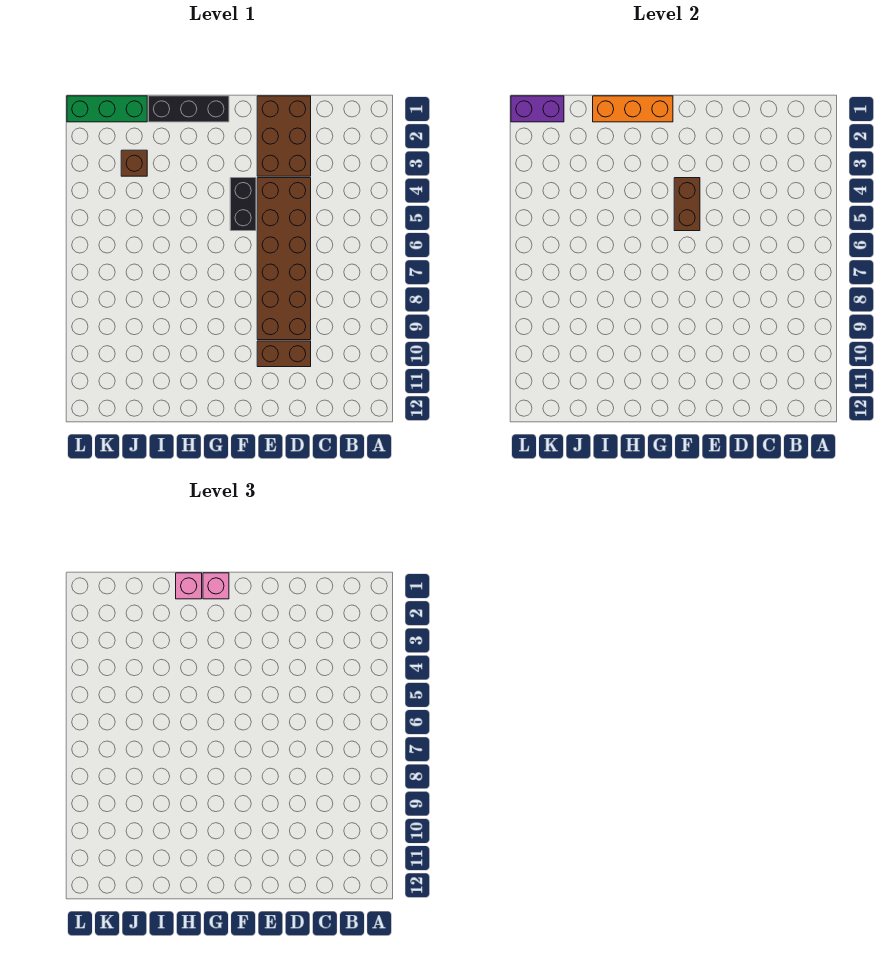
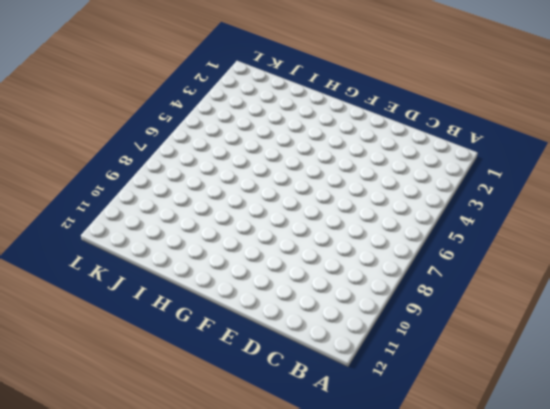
none -> brown brick D1:E3 level 1
none -> brown brick D4:E9 level 1
none -> brown brick D10:E10 level 1

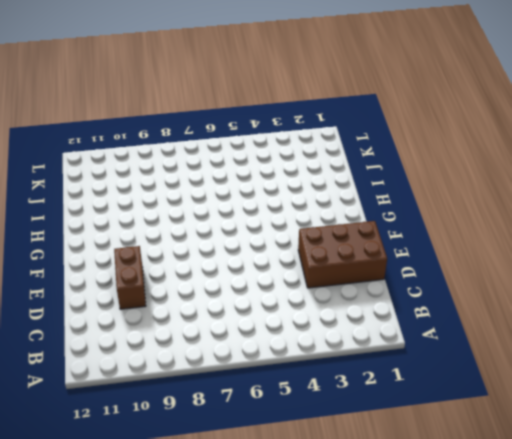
none -> brown brick D4:E9 level 1
none -> black brick F4:F5 level 1
none -> black brick G1:I1 level 1

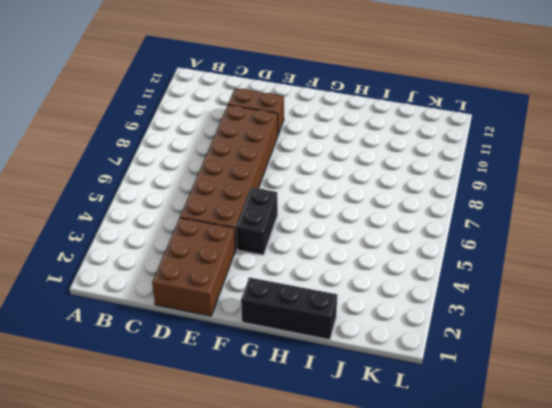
none -> green brick J1:L1 level 1
none -> brown brick J3 level 1
none -> brown brick F4:F5 level 2

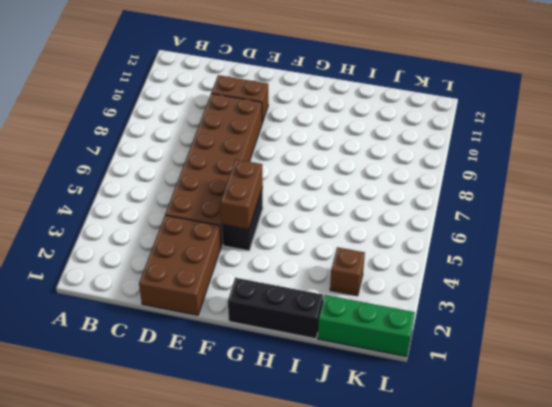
none -> orange brick G1:I1 level 2
none -> purple brick K1:L1 level 2
none -> pink brick G1 level 3

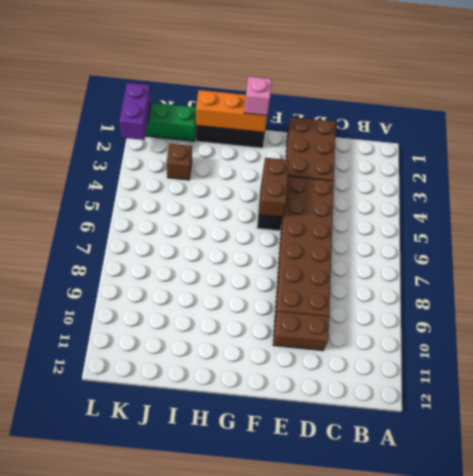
purple brick L1:L2 level 2 -> purple brick K1:L1 level 2
none -> pink brick H1 level 3

